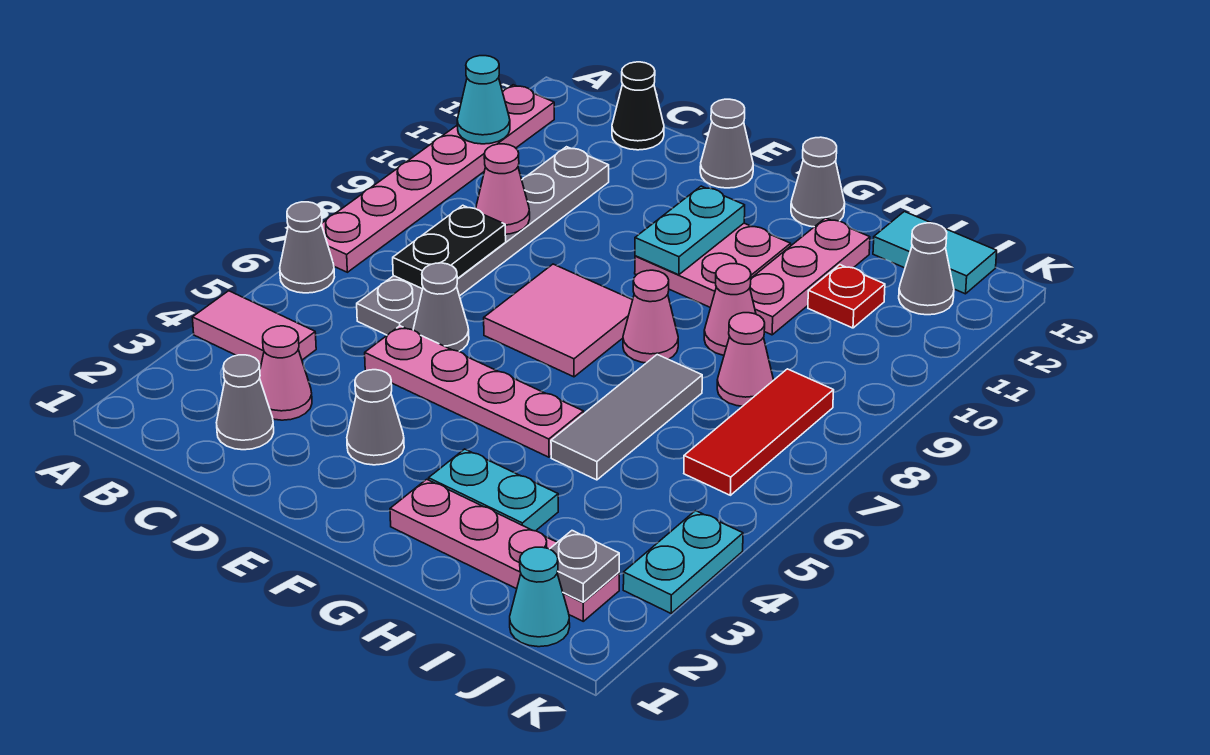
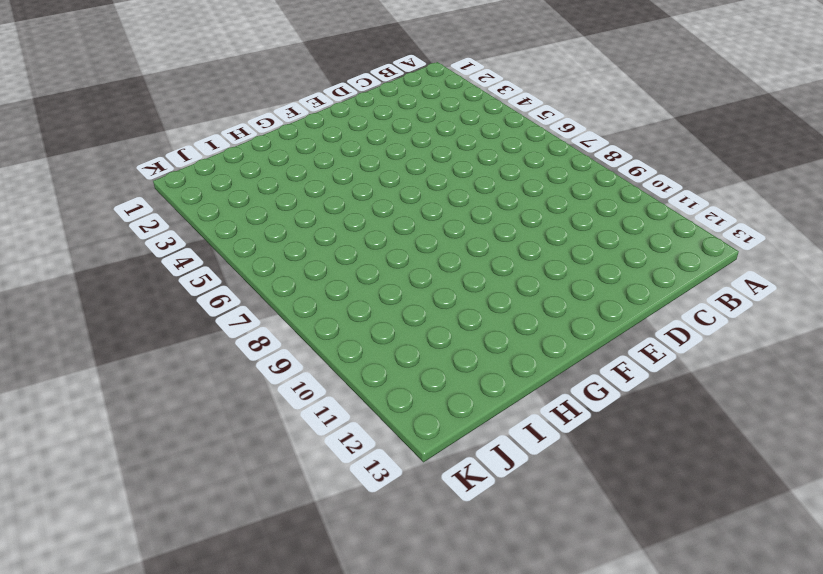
none -> pink tile A4:B4 level 1
none -> grey cone A6 level 1
none -> pink plate A7:A12 level 1
none -> grey cone C2 level 1

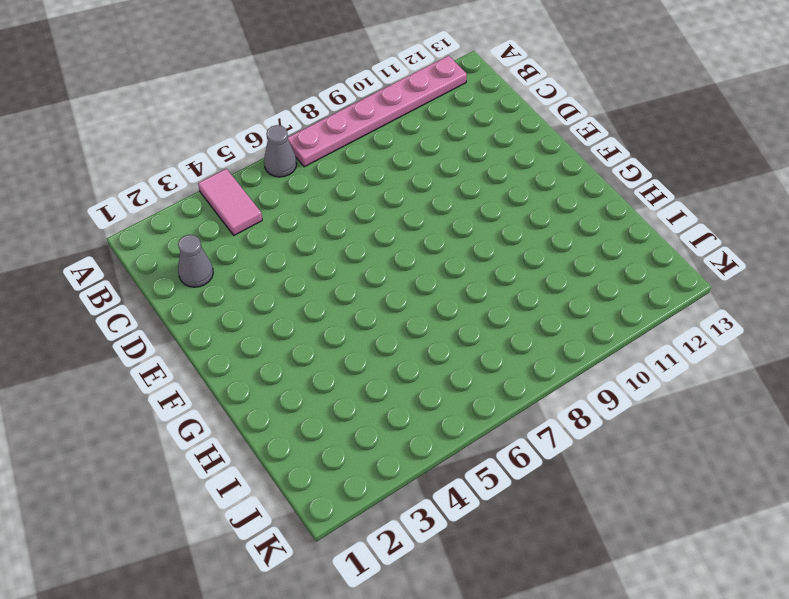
none -> pink cone C3 level 1
none -> grey plate C6:C11 level 1
none -> black cone C13 level 1
none -> pink plate D5:G5 level 1

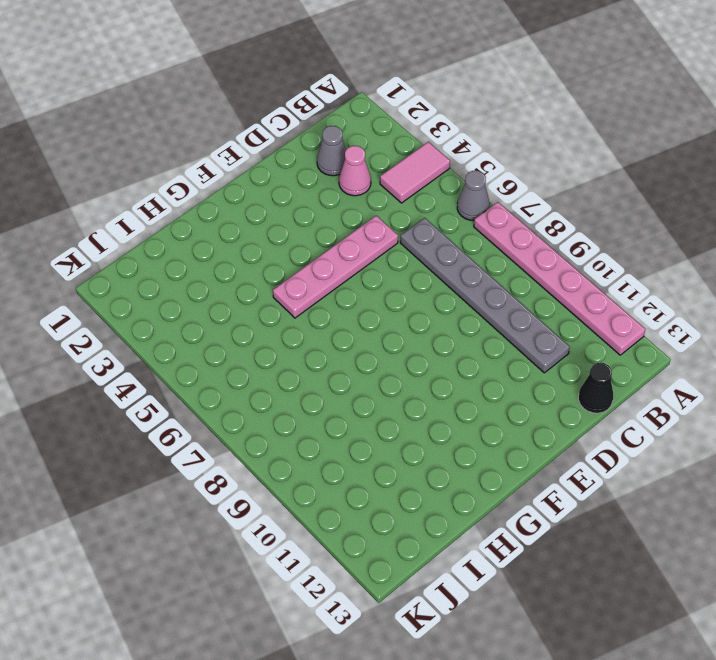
none -> grey cone D6 level 1
none -> grey cone E3 level 1
none -> pink tile E7:F8 level 1
none -> grey cone E13 level 1

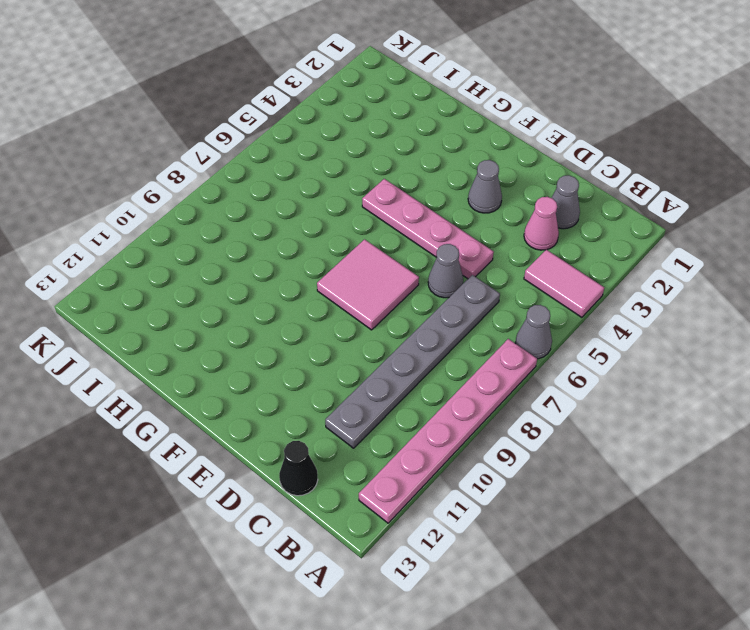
none -> grey cone E13 level 1
none -> pink plate F10:G11 level 1
none -> pink plate G2:J2 level 1
none -> cyan plate G3:H3 level 1

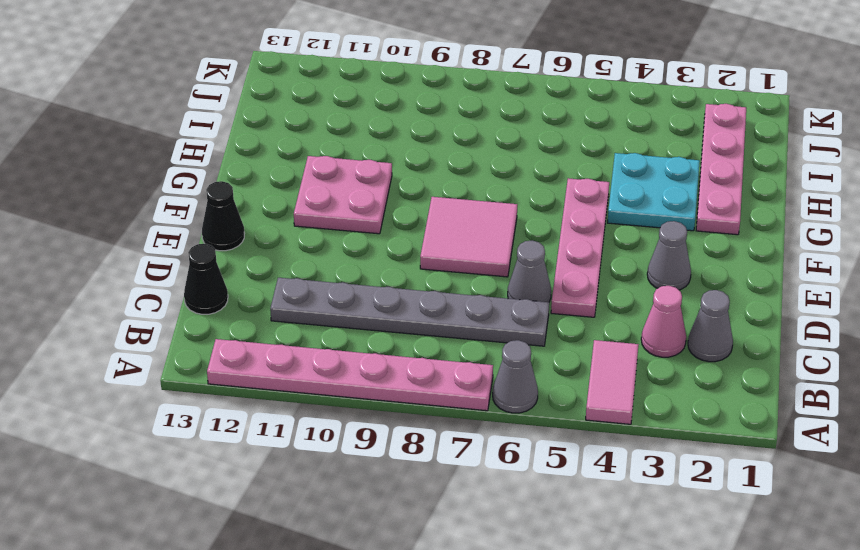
black cone E13 level 1 -> grey cone E13 level 1
cyan plate G3:H4 level 1 -> cyan plate G3:H3 level 1
none -> pink cone G8 level 1
none -> grey cone G13 level 1
none -> grey tile H5:H7 level 1
none -> pink cone H9 level 1

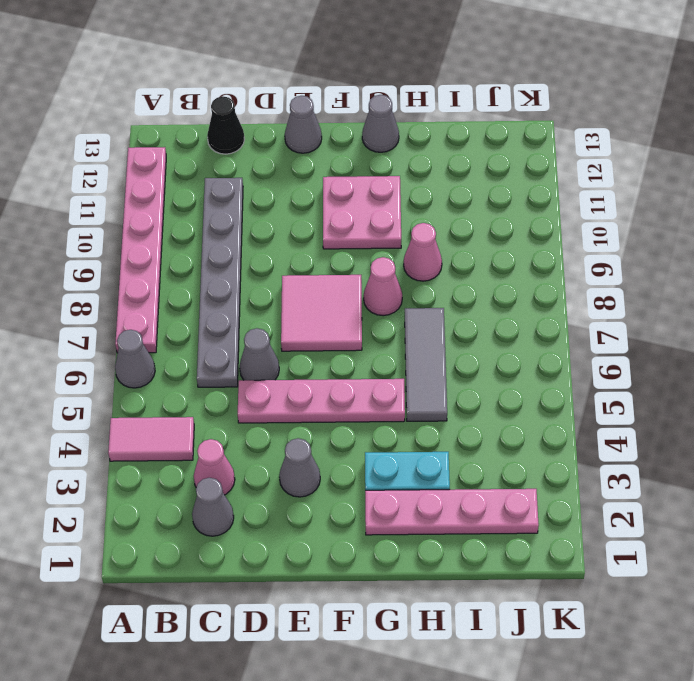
none -> pink plate H10:H12 level 1
none -> pink cone I8 level 1
none -> red plate I11 level 1
none -> cyan tile I13:J13 level 1

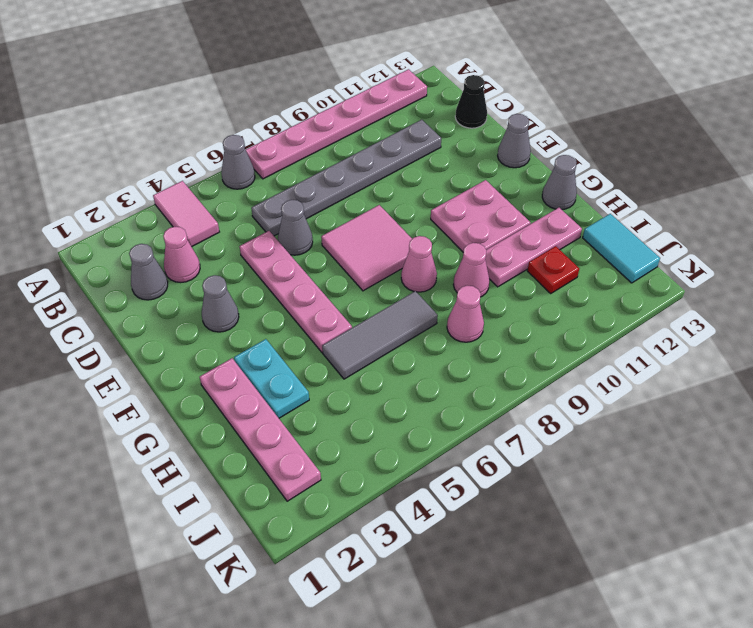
none -> cyan cone J1 level 1
none -> red tile J6:J8 level 1
none -> grey cone J12 level 1
none -> cyan plate K3:K4 level 1

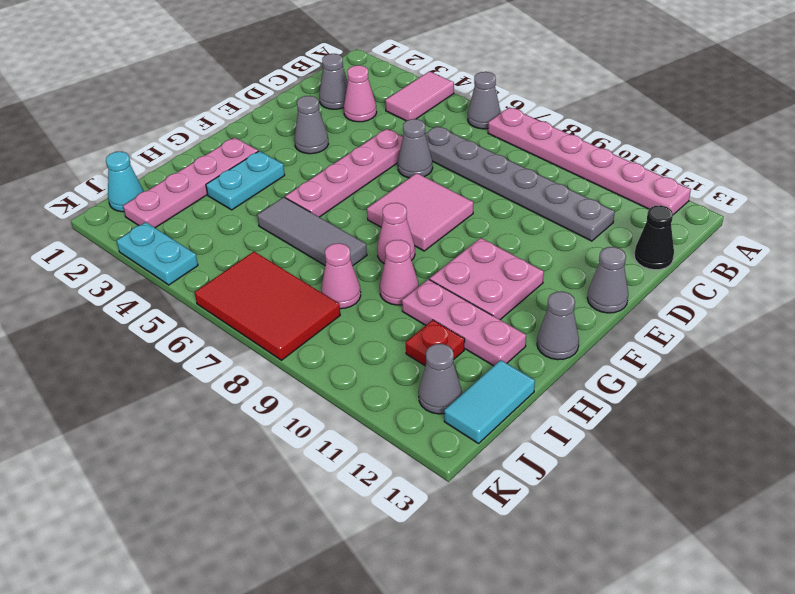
red tile J6:K8 level 1 -> red tile J6:J8 level 1
none -> cyan cone A11 level 2
none -> black plate C7:C8 level 2
none -> pink cone C9 level 2
none -> cyan plate F10:F11 level 2

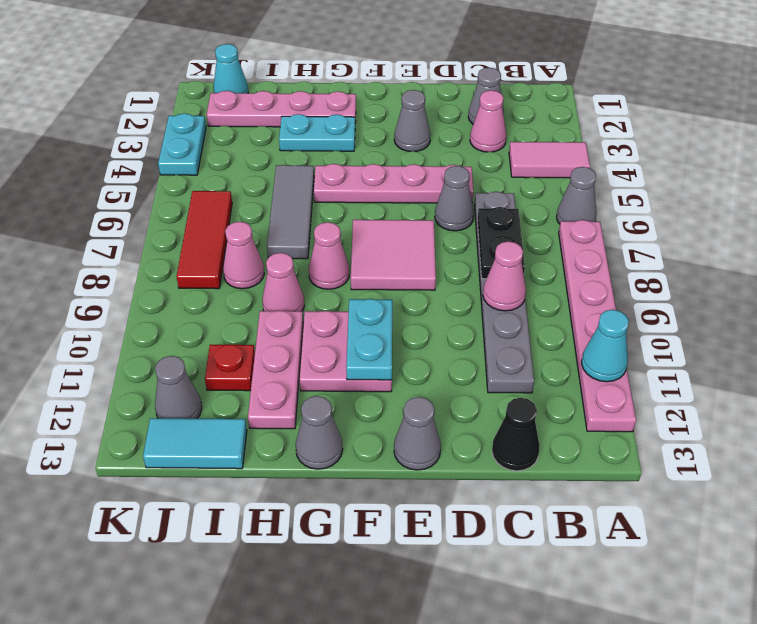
none -> grey plate J2 level 2

